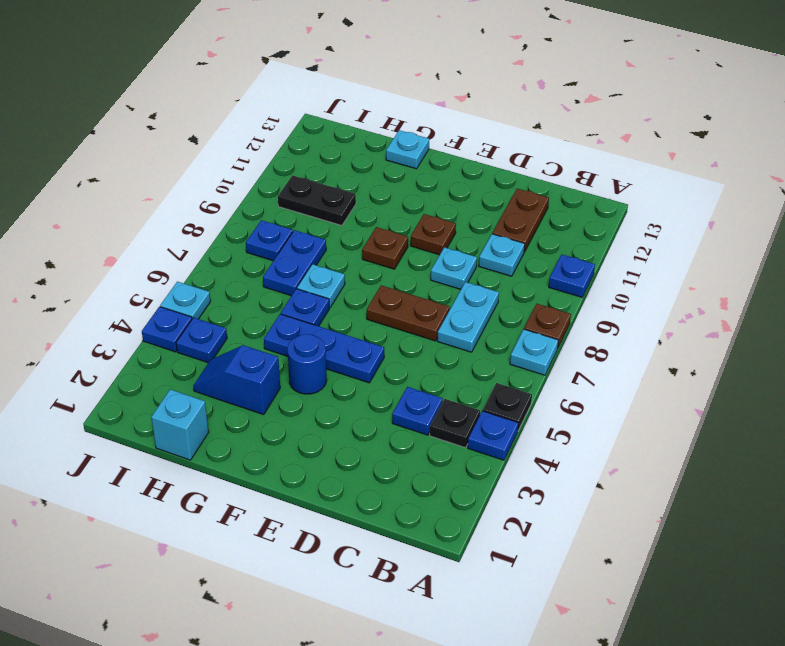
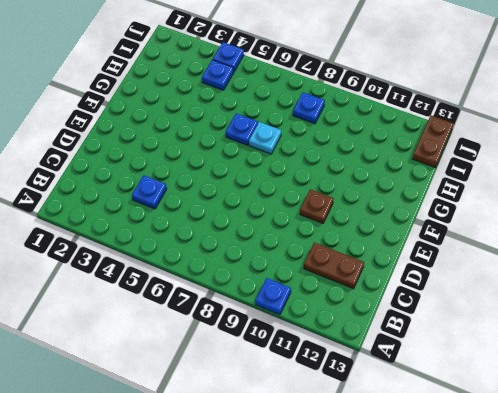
brown plate I13:J13 level 1 -> brown plate D7:E7 level 1
none -> blue plate A4 level 1
none -> black plate A5 level 1
none -> cyan plate A7 level 1

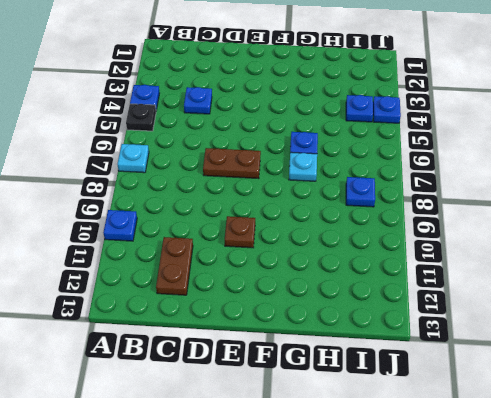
none -> brown plate A8 level 1
none -> black plate B4 level 1
none -> cyan plate C7:C8 level 1

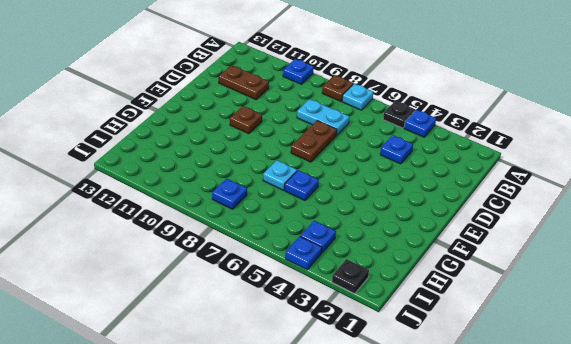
black plate J2 level 1 -> black plate B4 level 1
none -> cyan plate C10 level 1
none -> cyan plate D9 level 1
none -> blue plate E5:G5 level 1

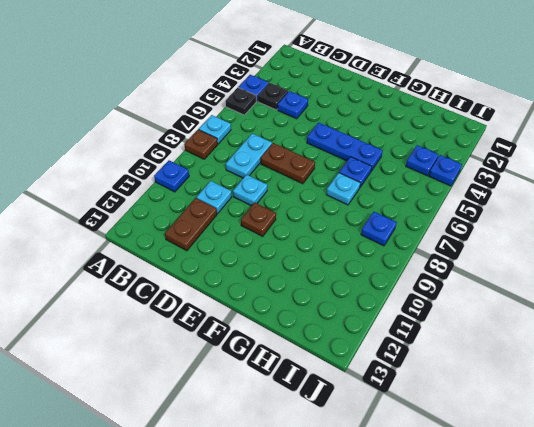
none -> blue round brick F4 level 1
none -> brown plate F9 level 1
none -> blue slope G3:H3 level 1 top G

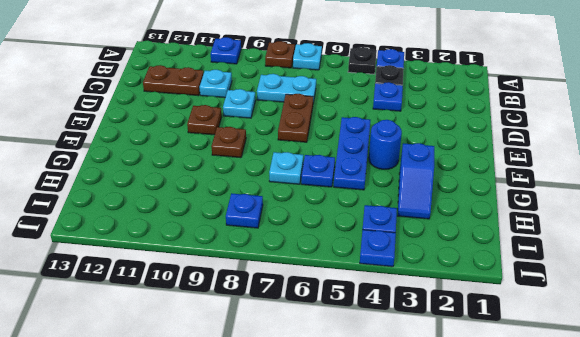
none -> cyan plate G13 level 1
none -> cyan brick H1 level 1
none -> blue plate H7:H8 level 1

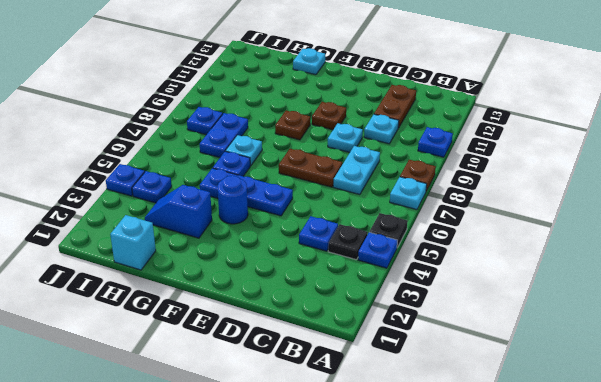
none -> black plate H10:I10 level 1
none -> cyan plate J5 level 1

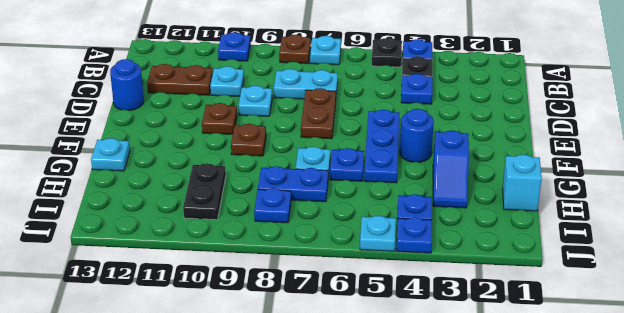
blue round brick D13 level 1 -> none

